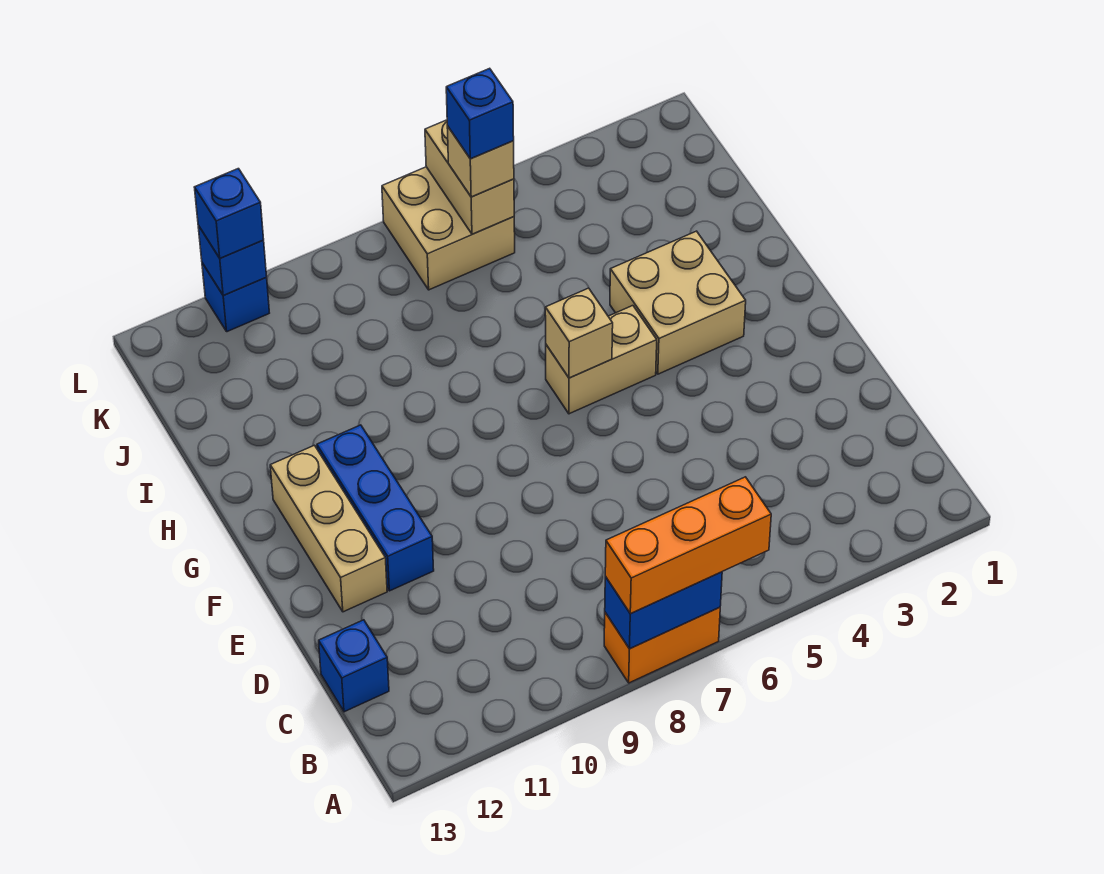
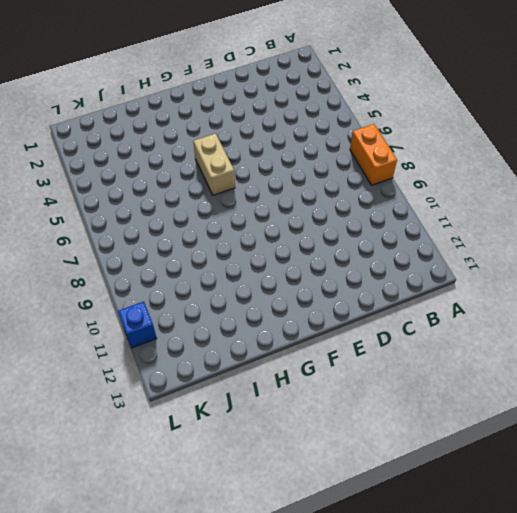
none -> blue brick C13 level 1
none -> blue brick E11:G11 level 1
none -> tan brick E12:G12 level 1

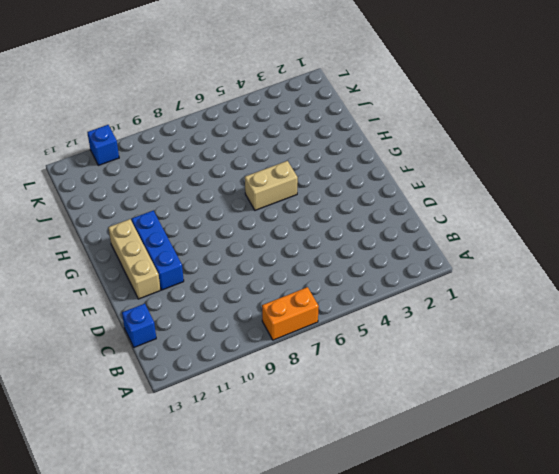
none -> tan brick G3:H4 level 1
none -> tan brick K6:L7 level 1
none -> blue brick A7:A8 level 2

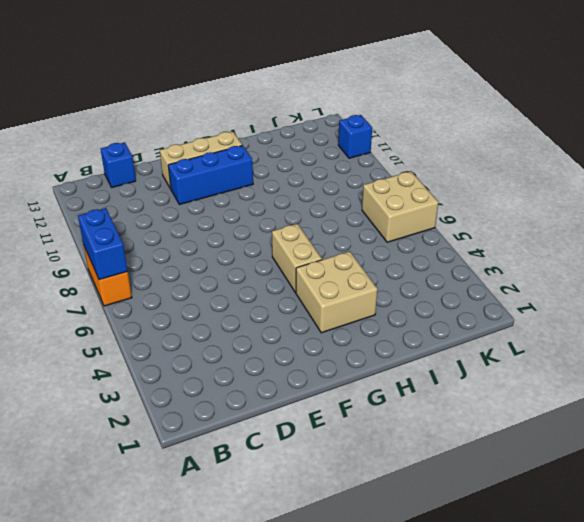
none -> tan brick G6 level 2
none -> tan brick K6:L6 level 2
none -> blue brick L11 level 2

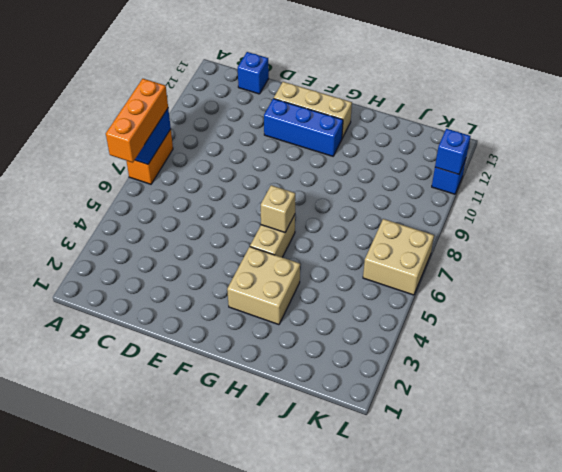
none -> tan brick K6:L6 level 2
none -> tan brick K6 level 3
none -> blue brick L11 level 3

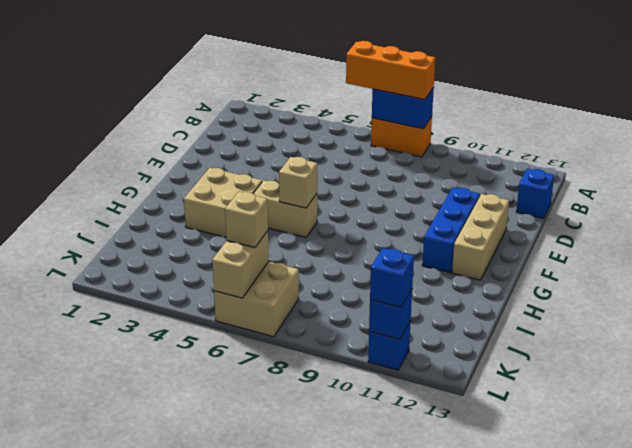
none -> blue brick K6 level 4

